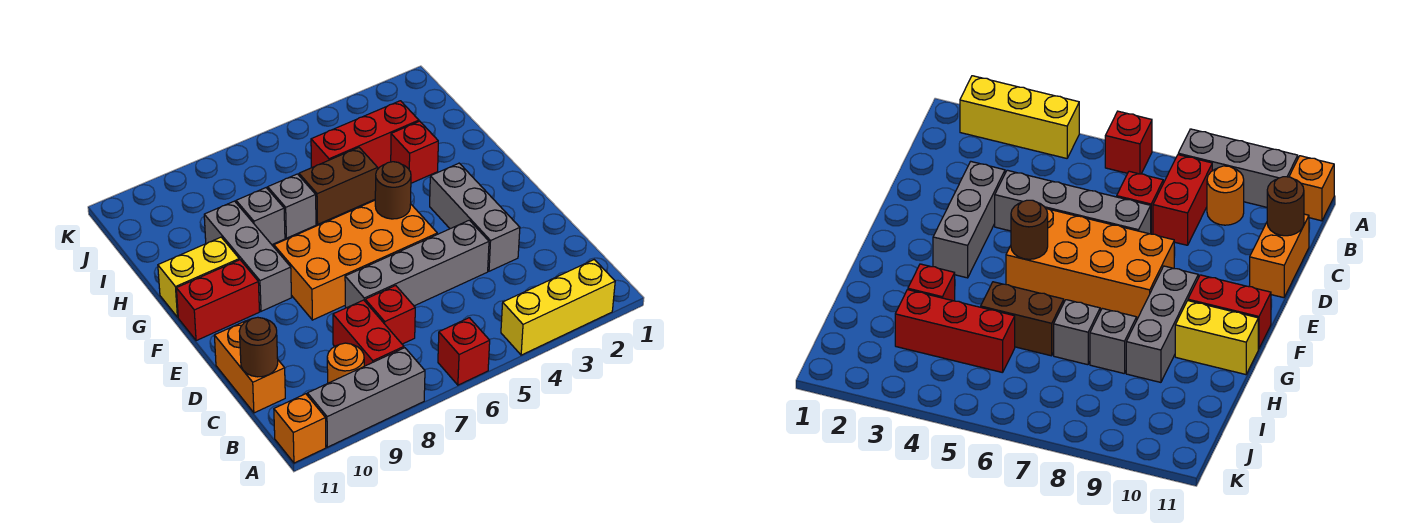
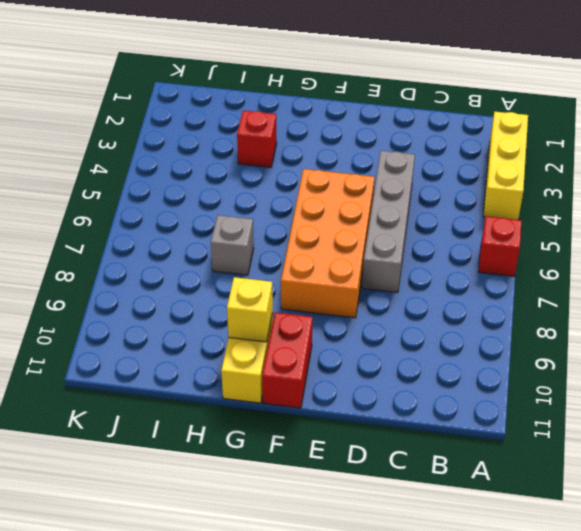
yellow brick G10 level 2 -> none
none -> grey brick A8:A10 level 1
none -> orange brick A11 level 1
none -> red brick B8:C8 level 1

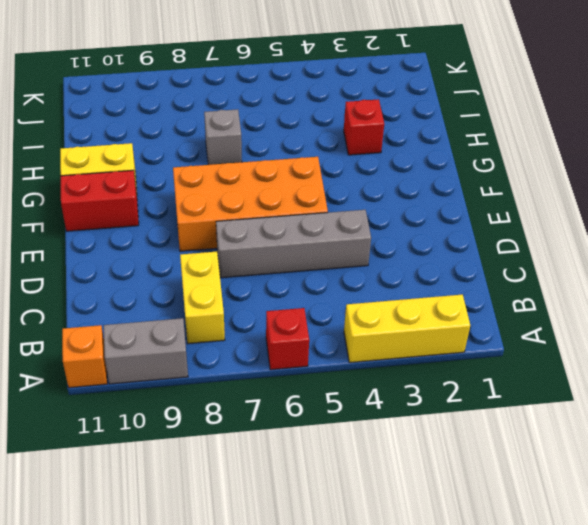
grey brick A9:A10 level 1 -> grey brick A8:A10 level 1
yellow brick B8:C8 level 1 -> red brick B8:C8 level 1
none -> orange round brick B9 level 1
none -> red brick C7 level 1
none -> orange brick C11:D11 level 1

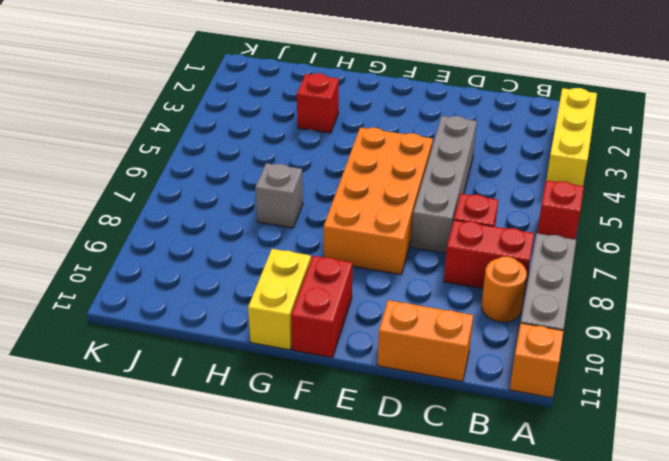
none -> grey brick D3:F3 level 1
none -> grey brick F9:H9 level 1
none -> brown brick H5:H6 level 1

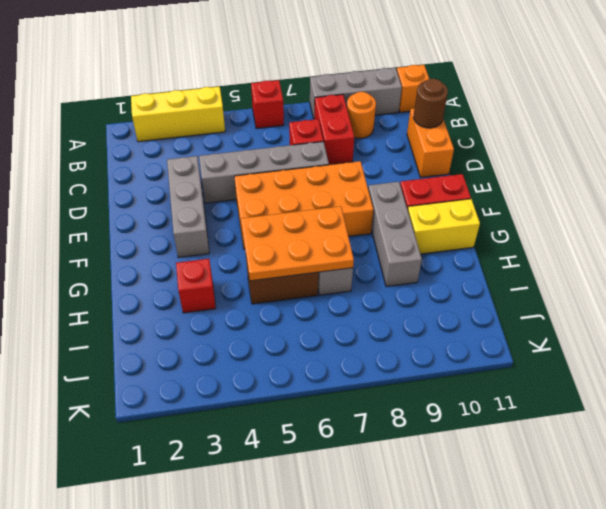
orange plate G5:H7 level 2 -> none
none -> grey brick H8 level 1
none -> red brick I3:I5 level 1
none -> brown round brick F5 level 2

